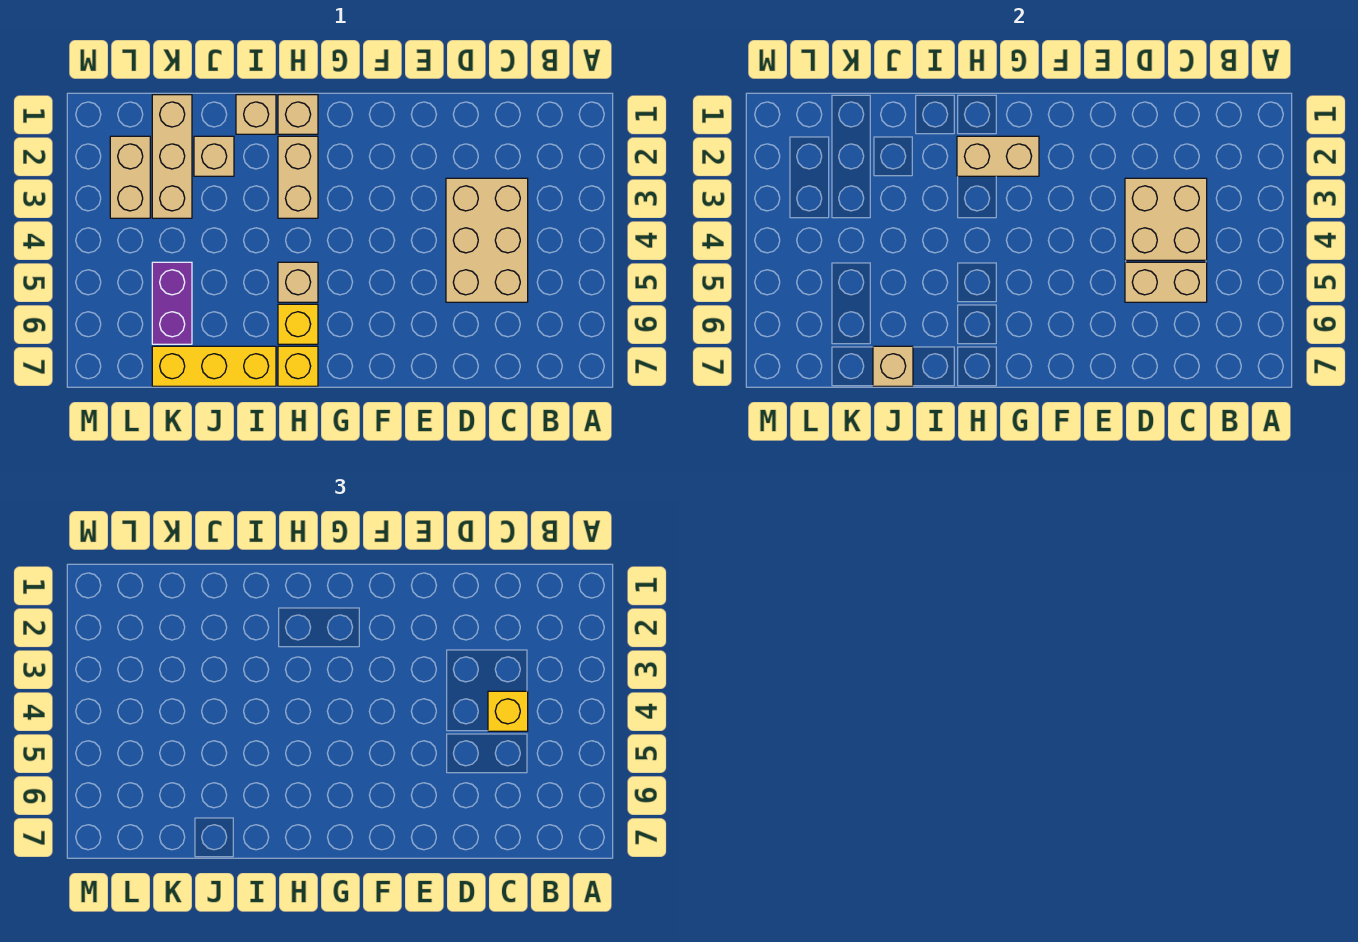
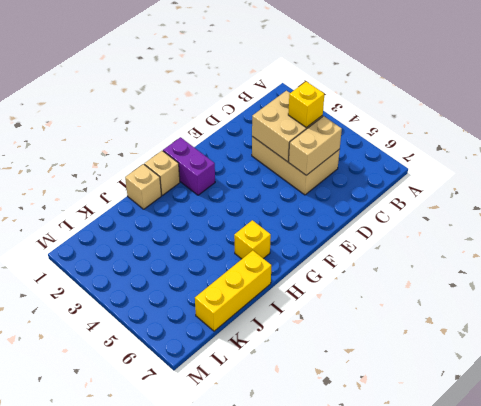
purple brick G1:G2 level 1 -> purple brick K5:K6 level 1
none -> tan brick H2:H3 level 1
none -> tan brick H5 level 1
none -> yellow brick H7 level 1

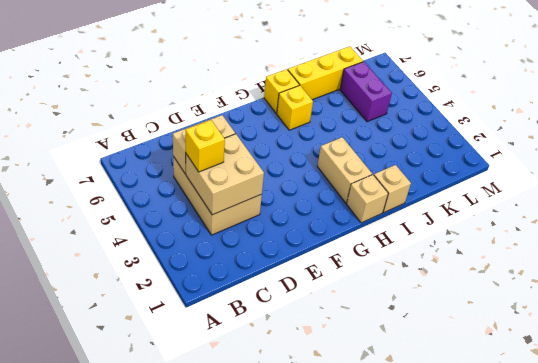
none -> tan brick H5 level 1
none -> tan brick J2 level 1
none -> tan brick K1:K3 level 1

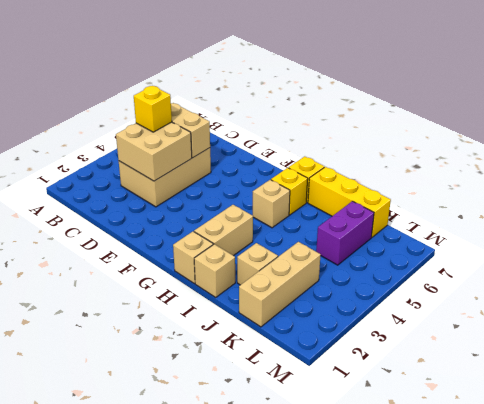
none -> tan brick L2:L3 level 1
none -> tan brick G2:H2 level 2
none -> tan brick J7 level 2

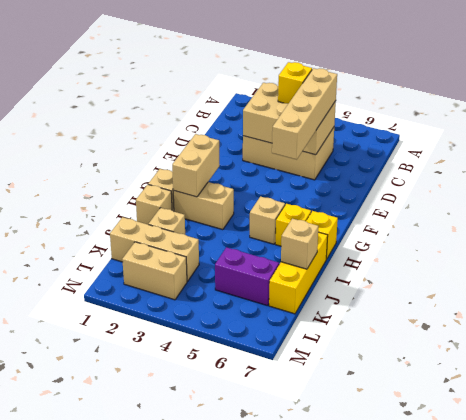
tan brick C5:F5 level 3 -> none

